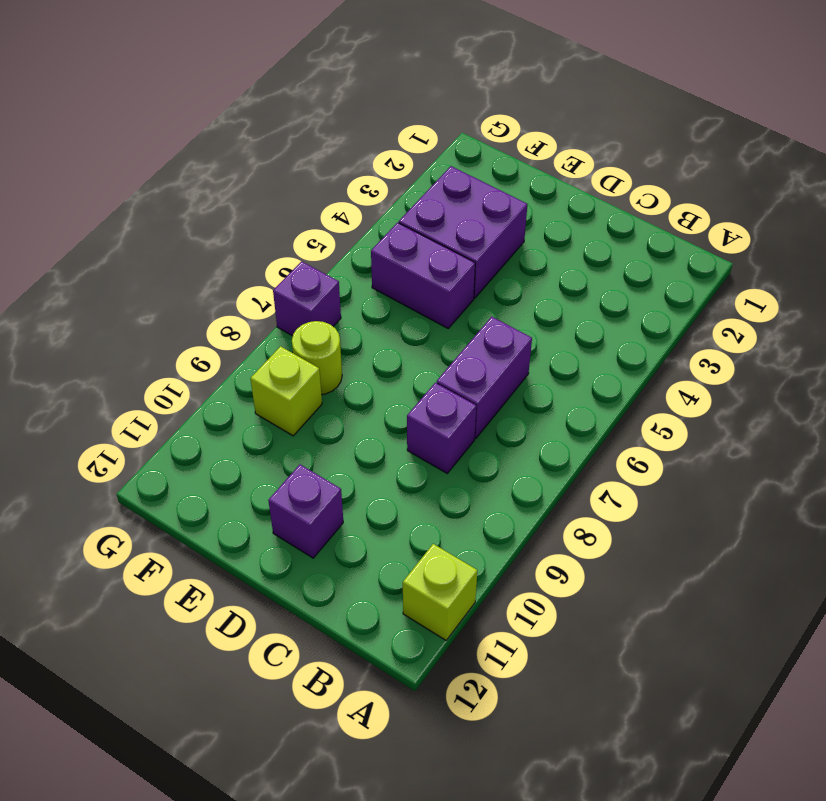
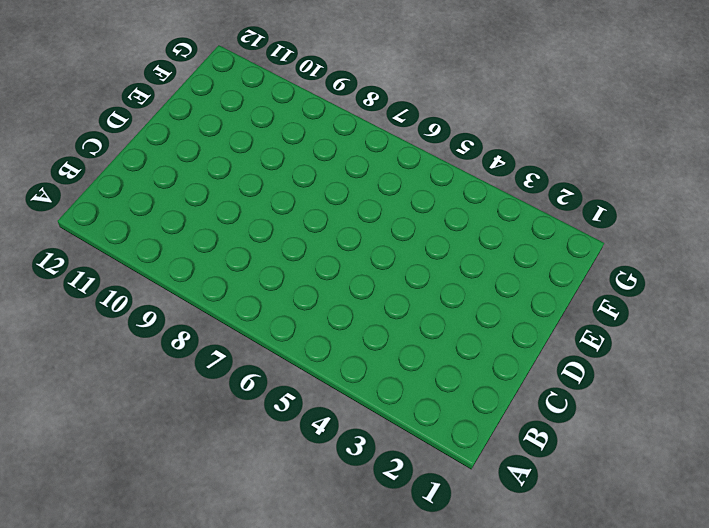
none -> lime brick A11 level 1
none -> purple brick C6:C7 level 1

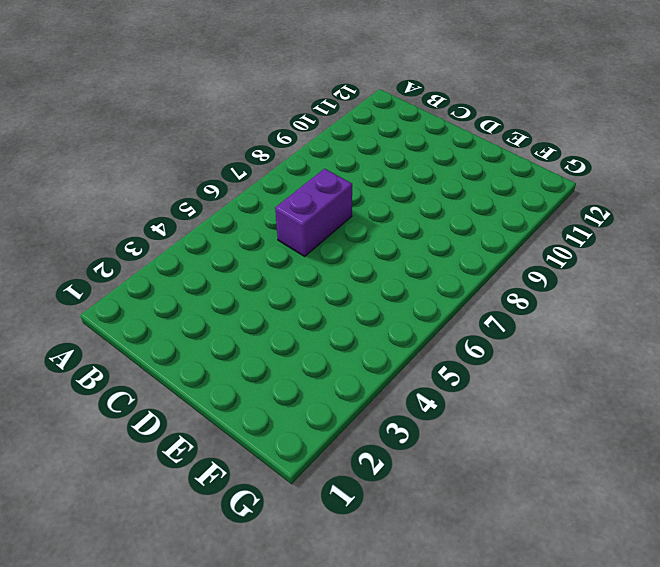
none -> lime brick A11 level 1
none -> purple brick C8 level 1

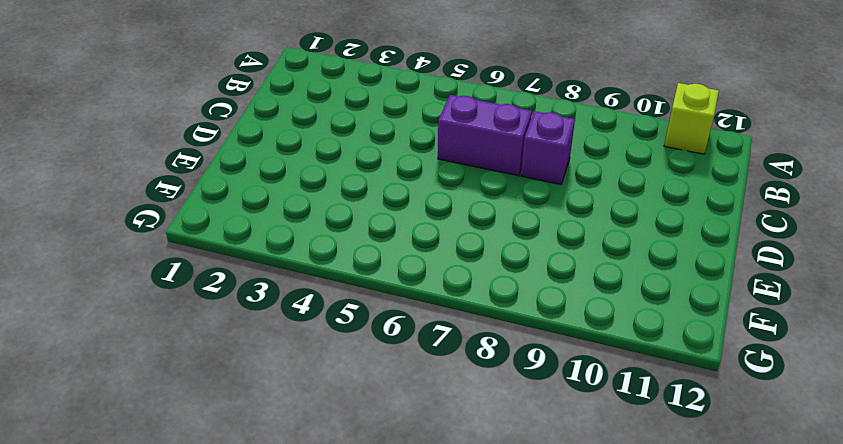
none -> purple brick D11 level 1
none -> purple brick E3:F4 level 1

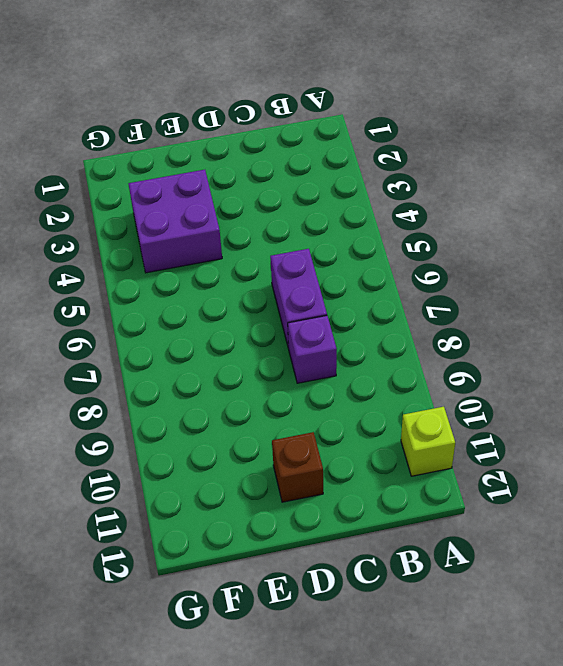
brown brick D11 level 1 -> purple brick D11 level 1
none -> purple brick E5:F5 level 1
none -> lime round brick F8 level 1

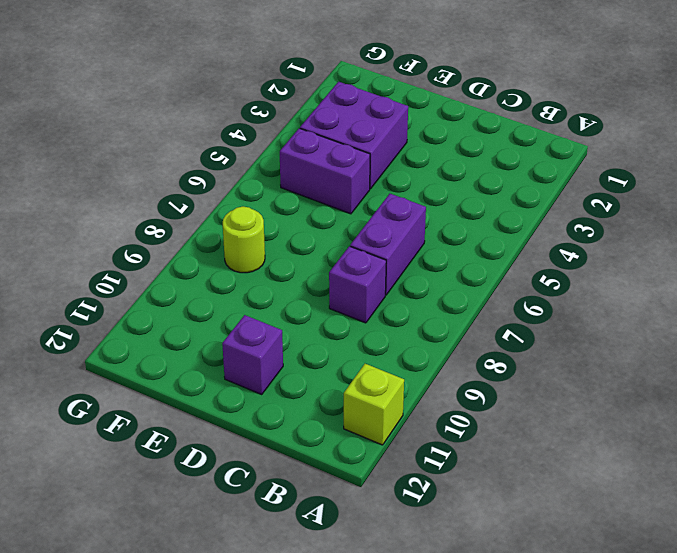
none -> lime brick F9 level 1
none -> purple brick G7 level 1

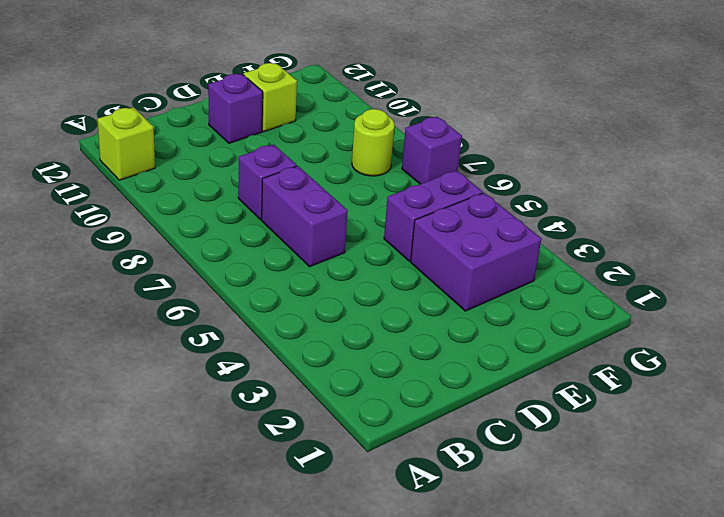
lime brick E11 level 1 -> lime brick F9 level 1

